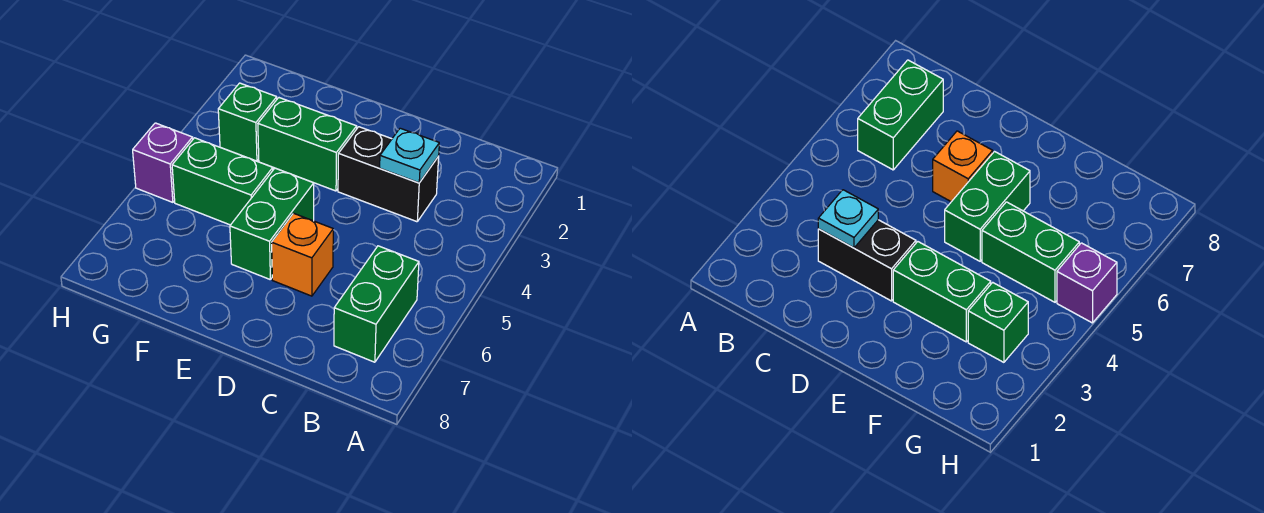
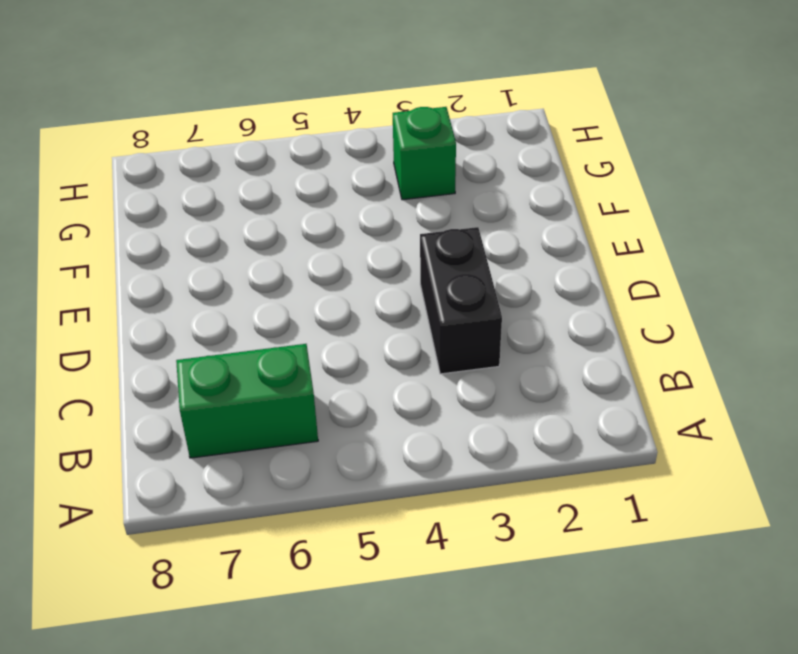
none -> orange brick D6 level 1
none -> green brick E3:F3 level 1

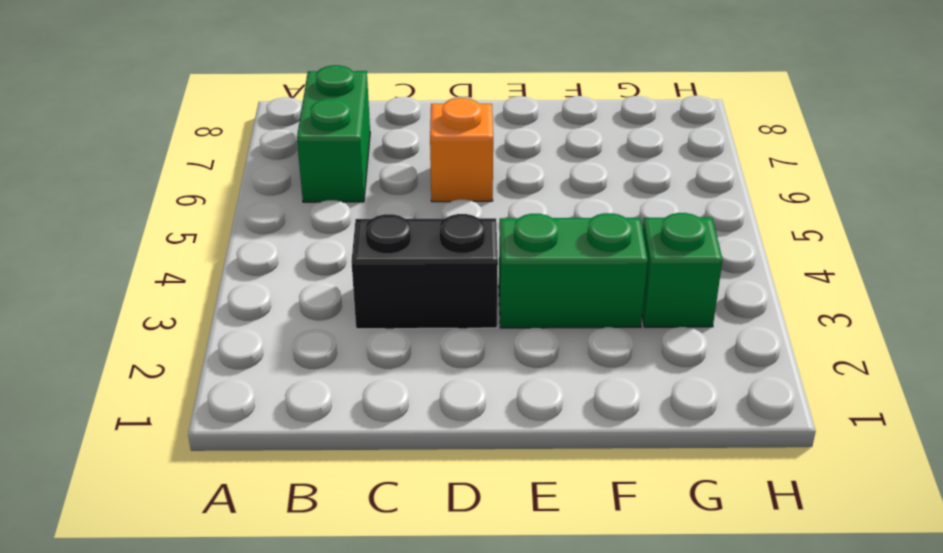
none -> green brick E5:E6 level 1
none -> green brick F5:G5 level 1

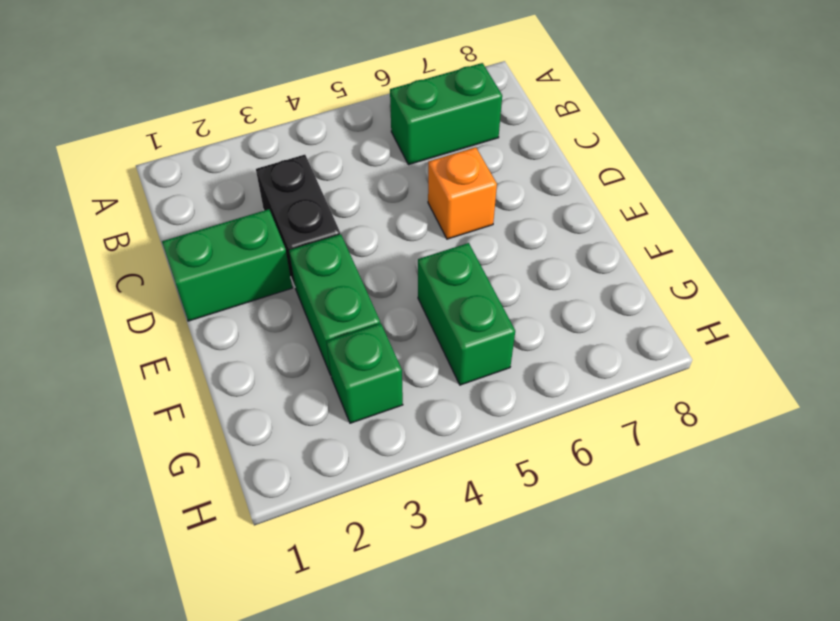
green brick D1:D2 level 1 -> green brick E5:E6 level 1
none -> purple brick H5 level 1
none -> cyan plate C3 level 2

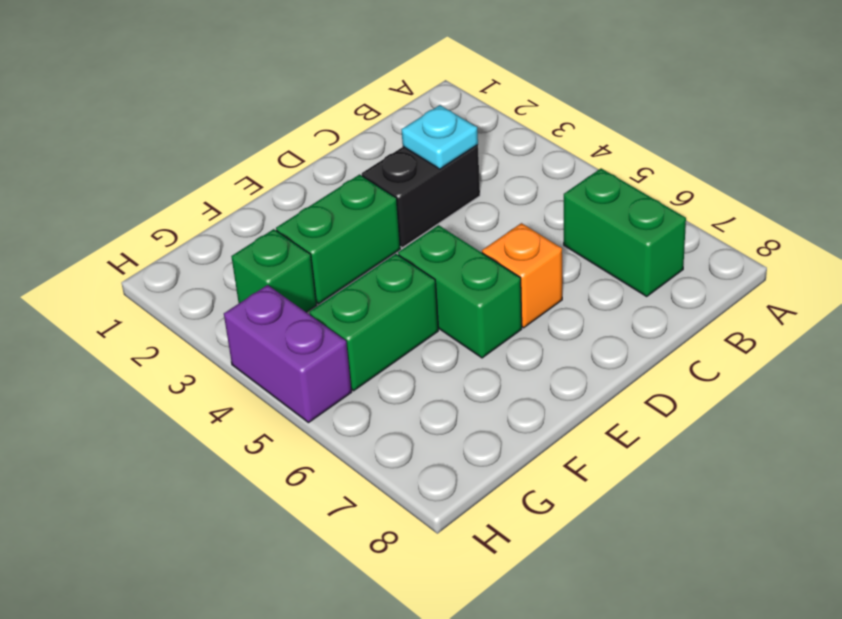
purple brick H4:H5 level 1 -> purple brick H5 level 1

